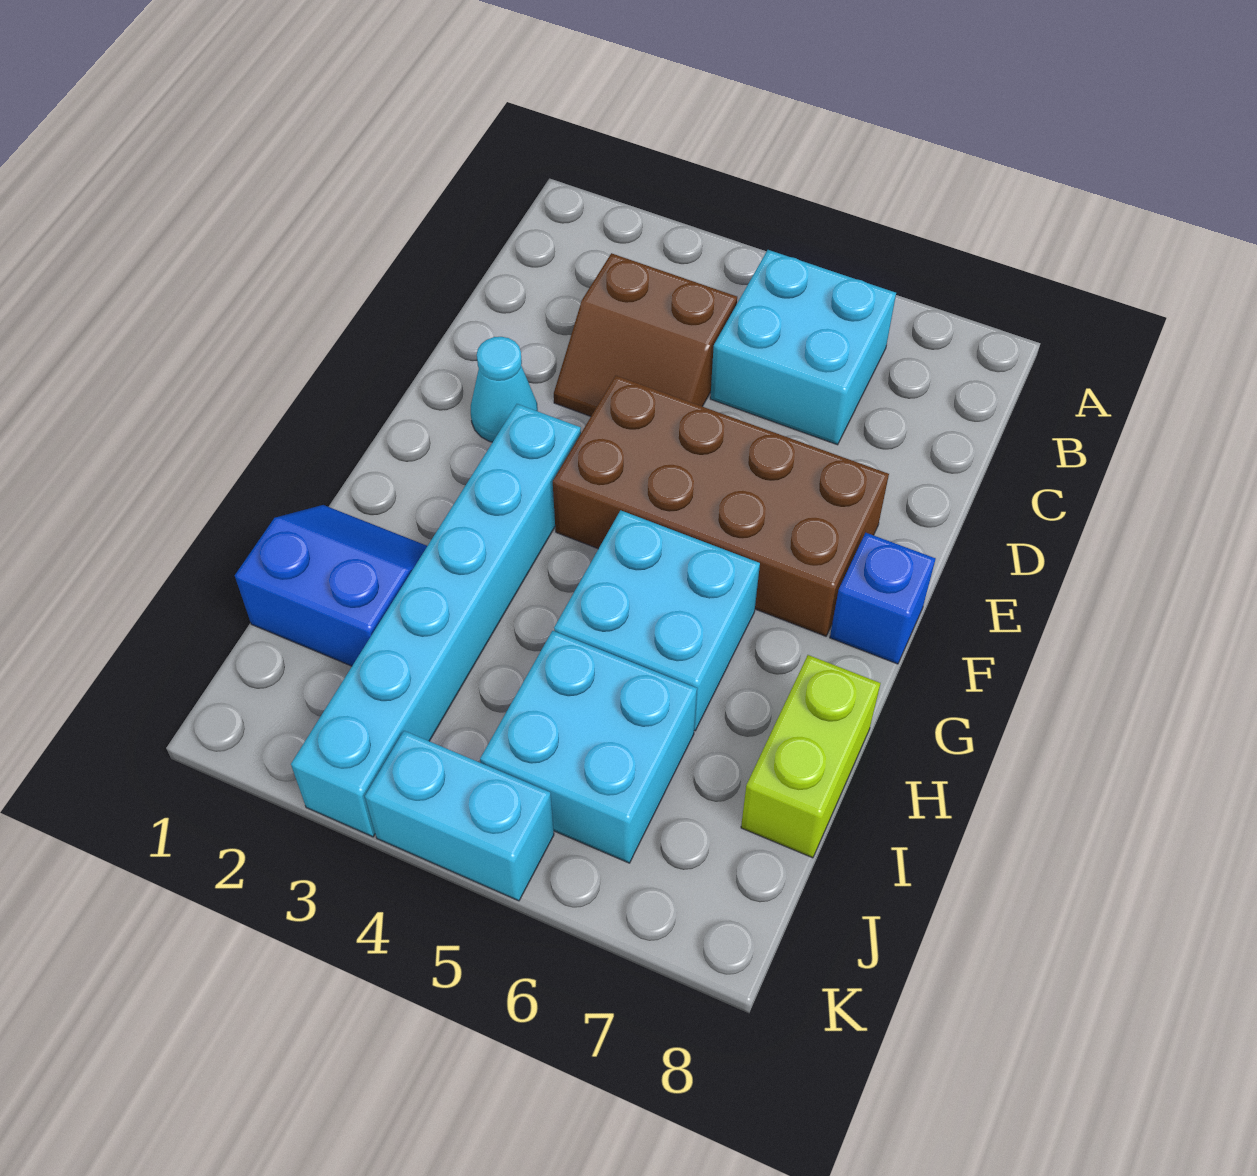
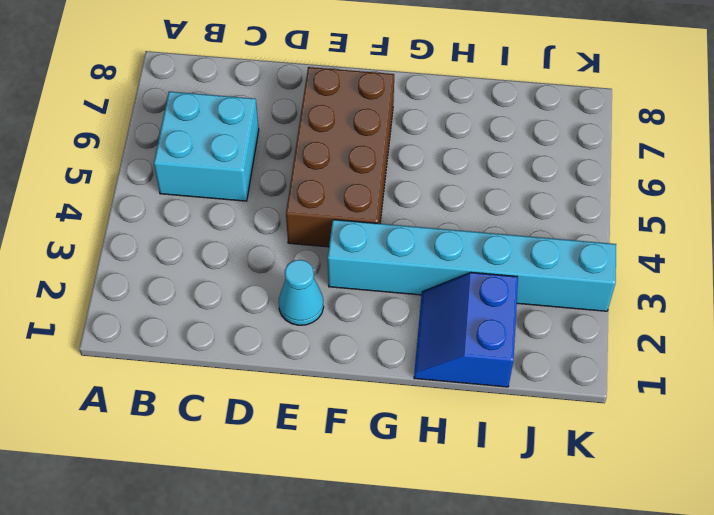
none -> brown slope C3:D4 level 1 top C
none -> blue brick F8 level 1

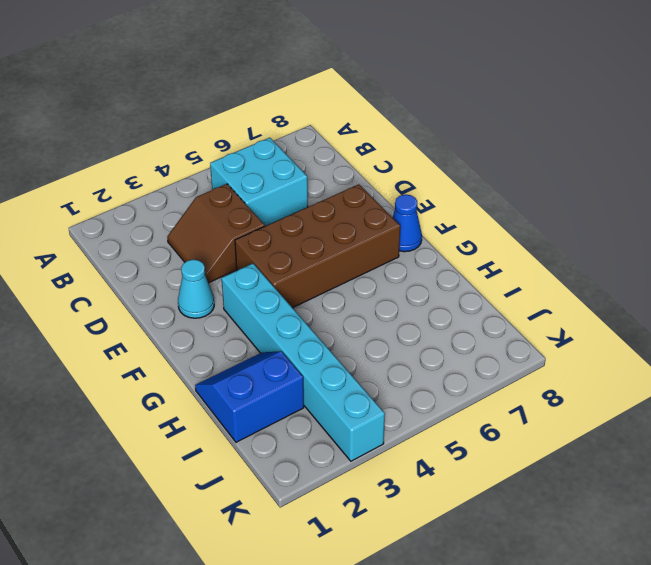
brown slope C3:D4 level 1 top 4 -> brown slope C3:D4 level 1 top C
blue cone F8 level 1 -> blue brick F8 level 1
none -> cyan brick G5:H6 level 1
none -> lime brick H8:I8 level 1

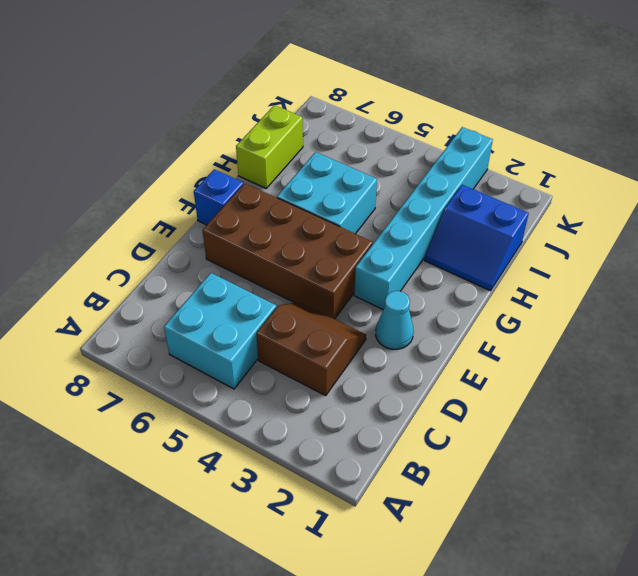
none -> cyan brick I5:J6 level 1
none -> cyan brick K4:K5 level 1

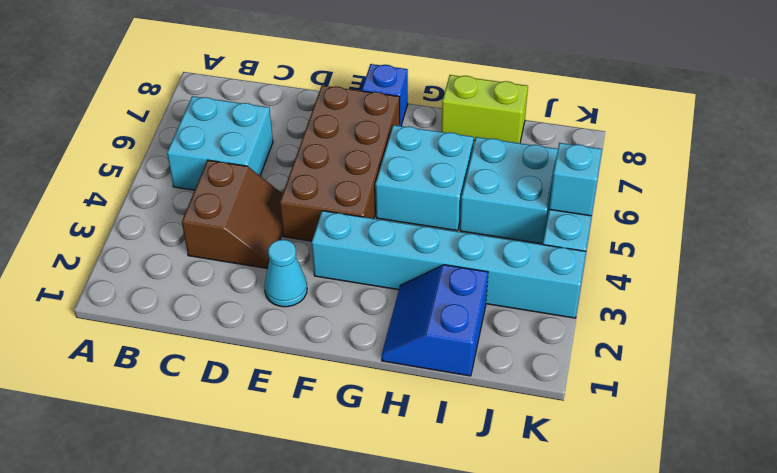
cyan brick K5 level 2 -> none

